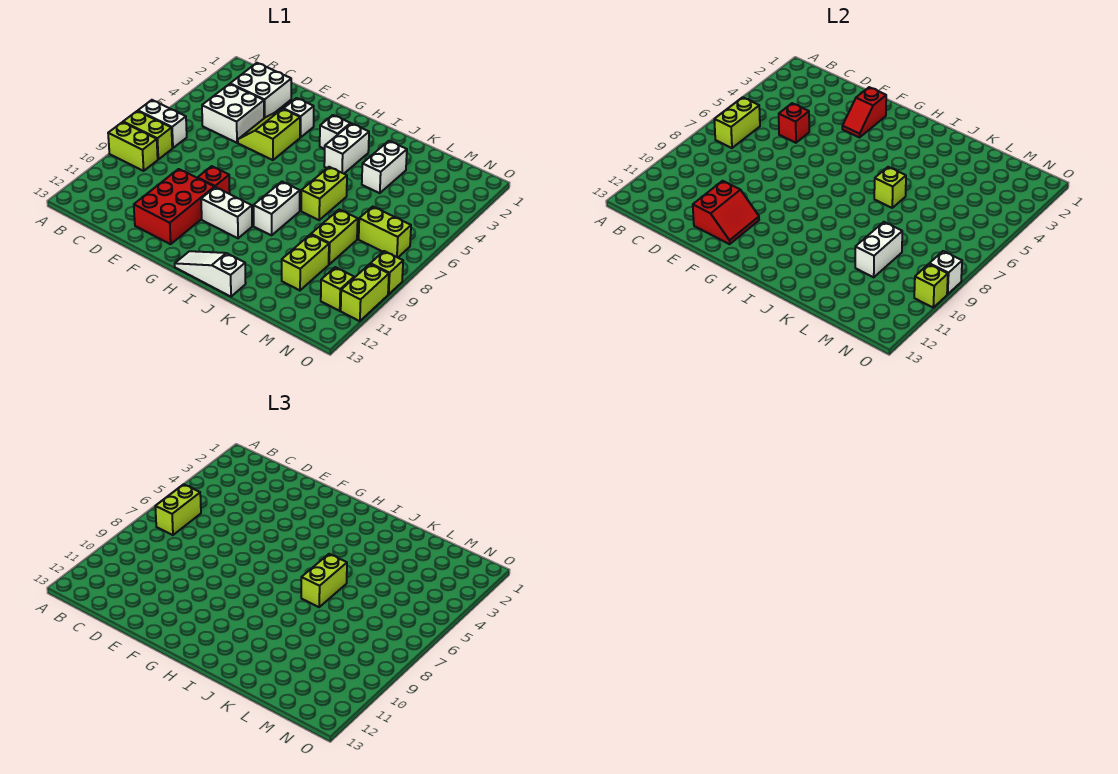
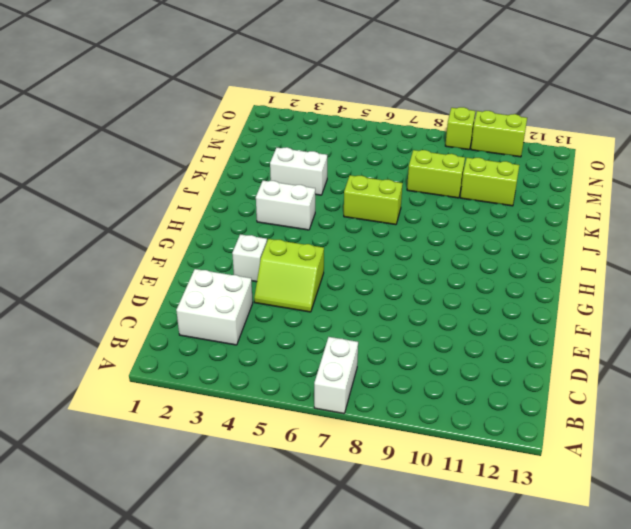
none -> lime brick A8:B8 level 1
none -> lime brick A9:B9 level 1
none -> white brick C4:D5 level 1
none -> red brick E10:F12 level 1

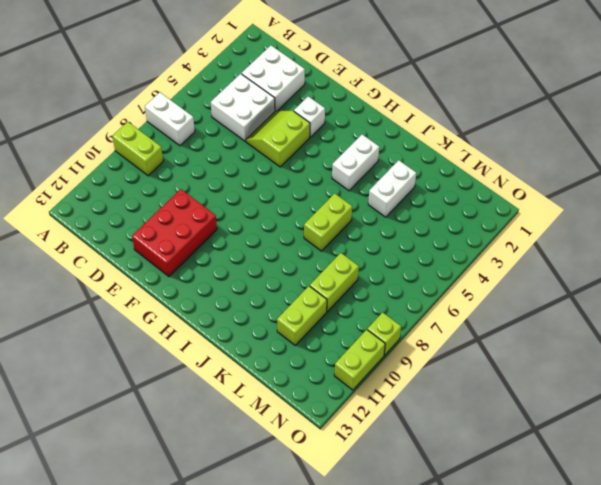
none -> lime brick A8:B8 level 1
none -> red brick F9 level 1
none -> white brick G10:H10 level 1
none -> white brick H3 level 1

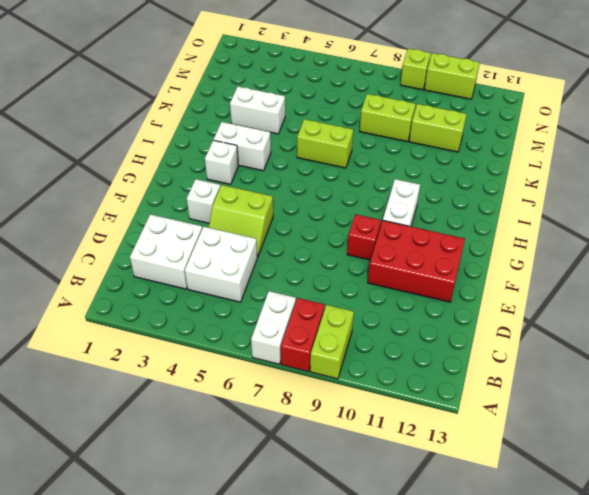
red brick A8:B8 level 1 -> lime brick A8:B8 level 1
none -> white slope H13:J13 level 1 top J
none -> white brick I8:I9 level 1
none -> lime brick M7:N7 level 1
none -> lime brick N11 level 1

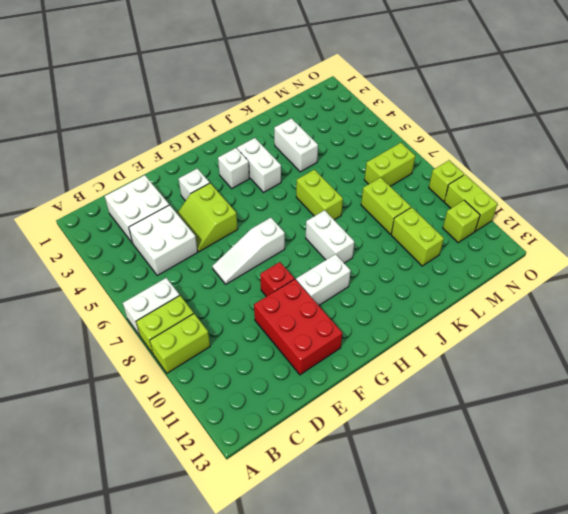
white slope E7:G7 level 1 top G -> white slope H13:J13 level 1 top J
none -> lime brick B6:B7 level 2
none -> red brick D5 level 2
none -> red slope E11:F12 level 2 top E
none -> red slope F2:F3 level 2 top 2

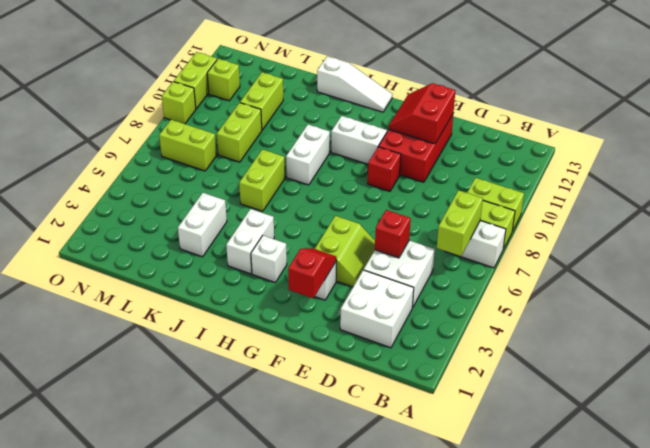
none -> lime brick J6 level 2
none -> white brick L9:L10 level 2
none -> white brick O9 level 2
none -> lime brick O10 level 2

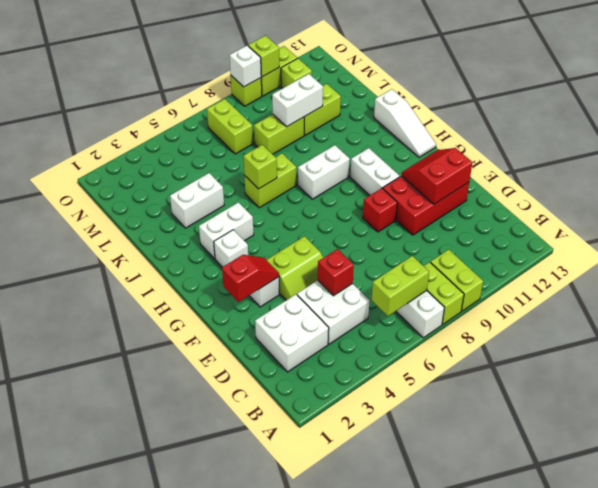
none -> lime brick B6:B7 level 3
none -> lime brick J6:J7 level 3

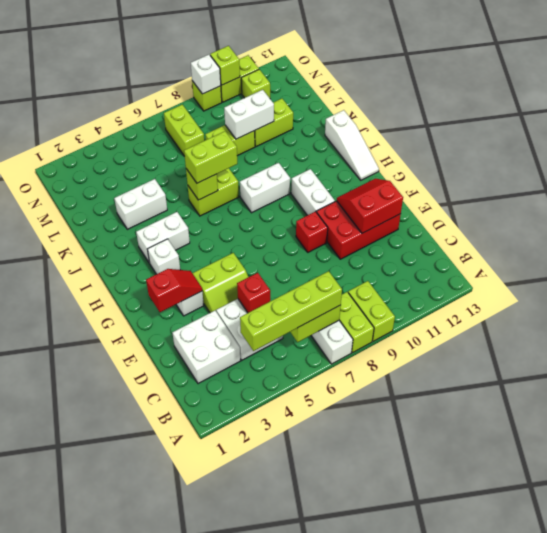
lime brick B4:B7 level 3 -> lime brick B6:B7 level 3

